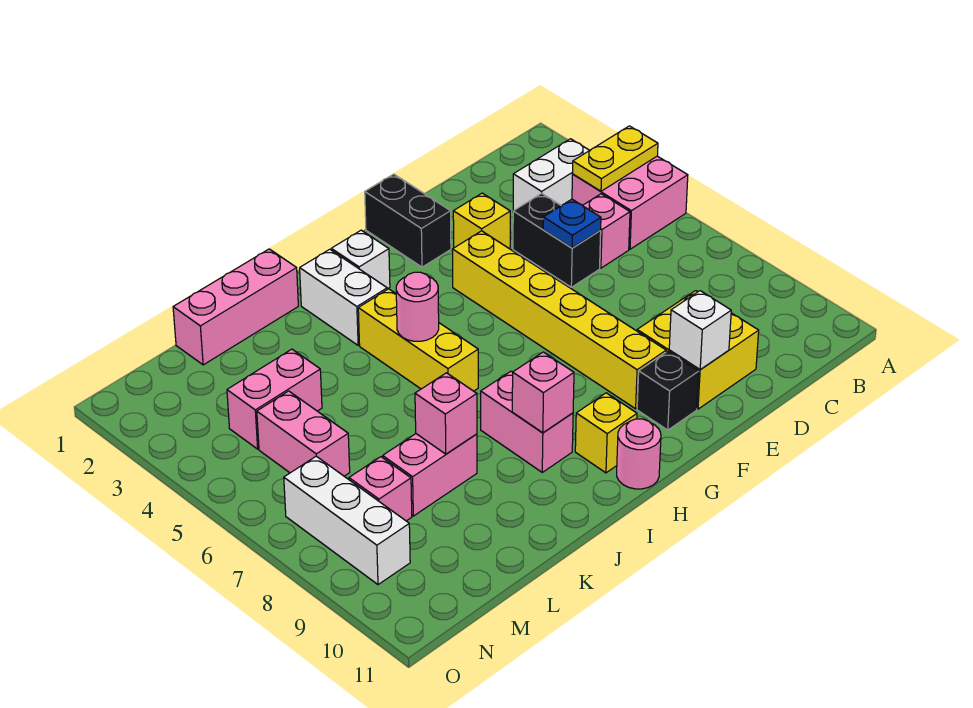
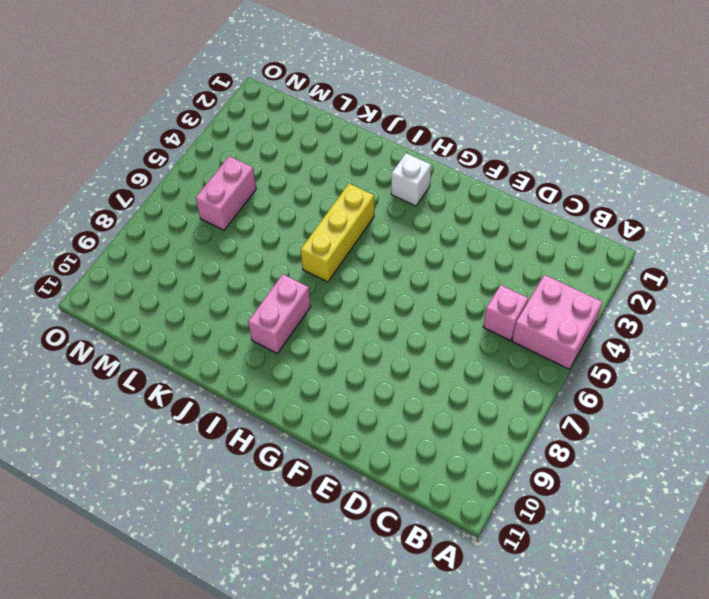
none -> white brick B3:C3 level 1
none -> black brick D4:D5 level 1
none -> yellow brick D9:E10 level 1

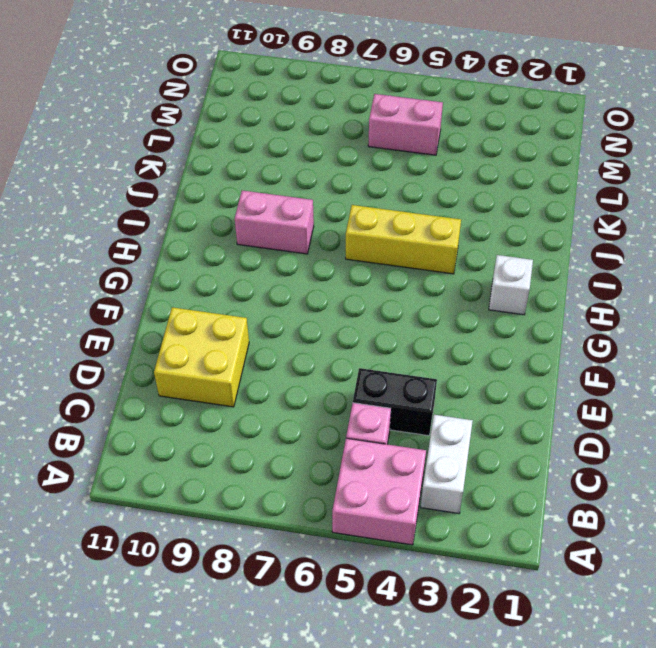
none -> yellow brick E3 level 1
none -> black brick F1:F2 level 1
none -> yellow brick F4:F9 level 1

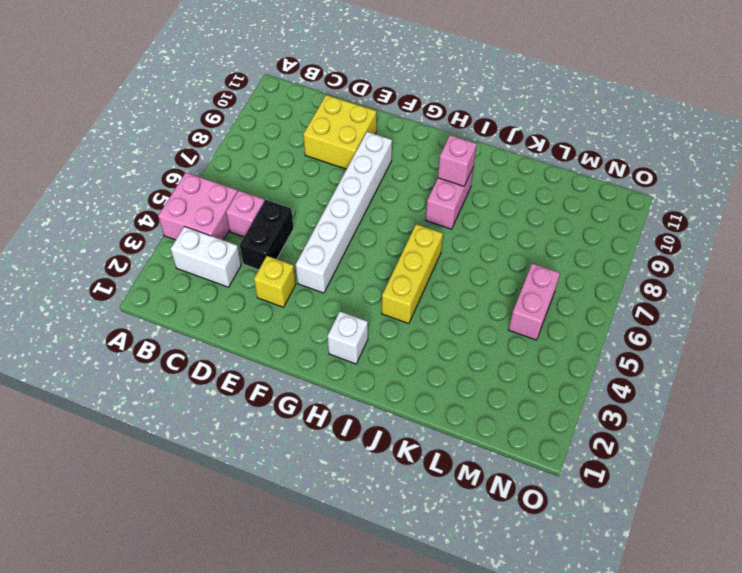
white brick F4:F9 level 1 -> yellow brick F4:F9 level 1
none -> black brick F1:F2 level 1
none -> black brick F10 level 1
none -> yellow brick H10 level 1

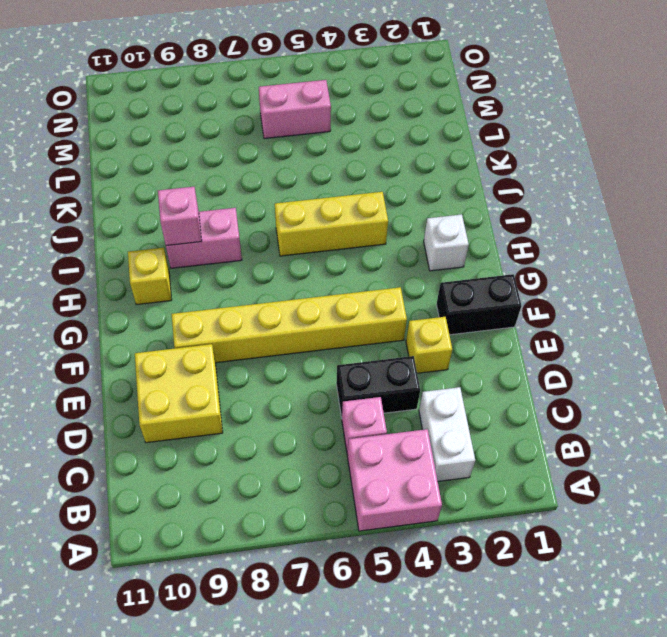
none -> black brick F10 level 1
none -> pink round brick H11 level 1
none -> white brick I2:I3 level 1

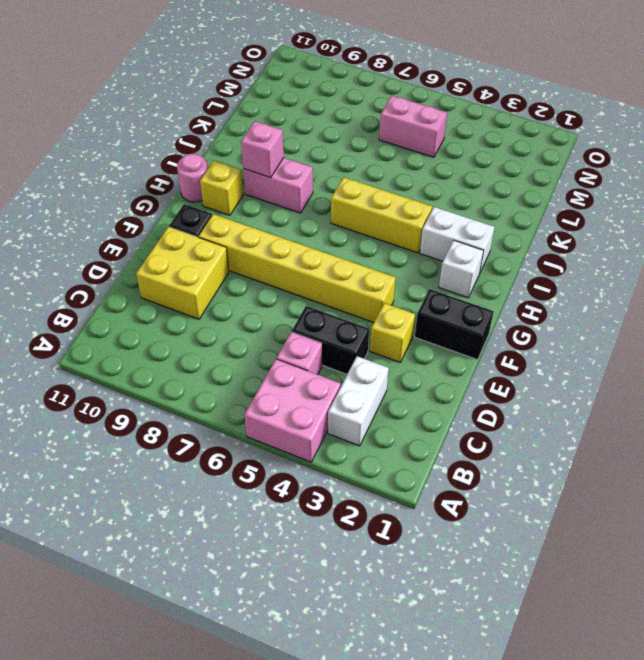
none -> pink brick J1:L1 level 1
none -> pink brick K8:L8 level 1
none -> pink brick L4:M4 level 1

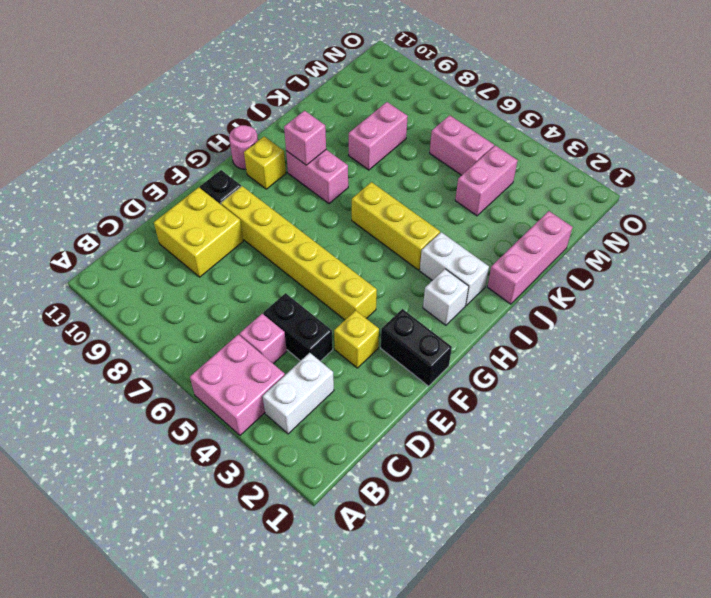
none -> pink brick M8 level 1
none -> white brick N7:N9 level 1
none -> yellow plate A4:B4 level 2

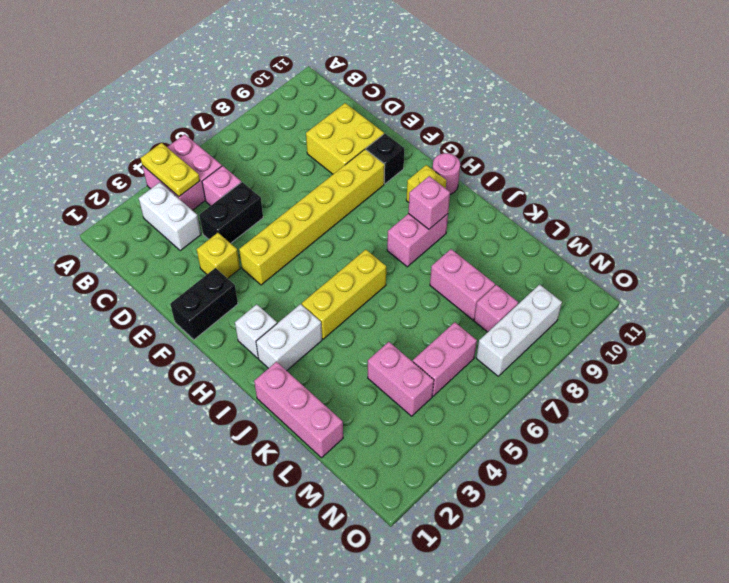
none -> blue plate D5 level 2
none -> white brick E10 level 2
none -> pink round brick I5 level 2

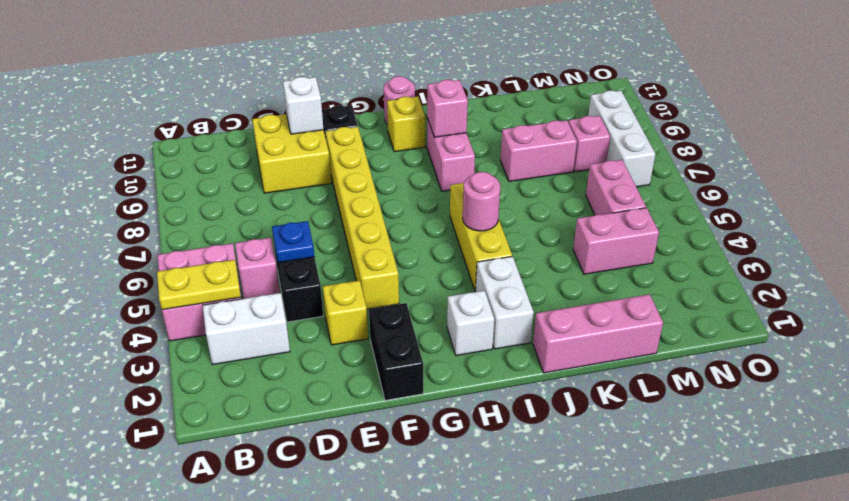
none -> pink brick K8 level 2

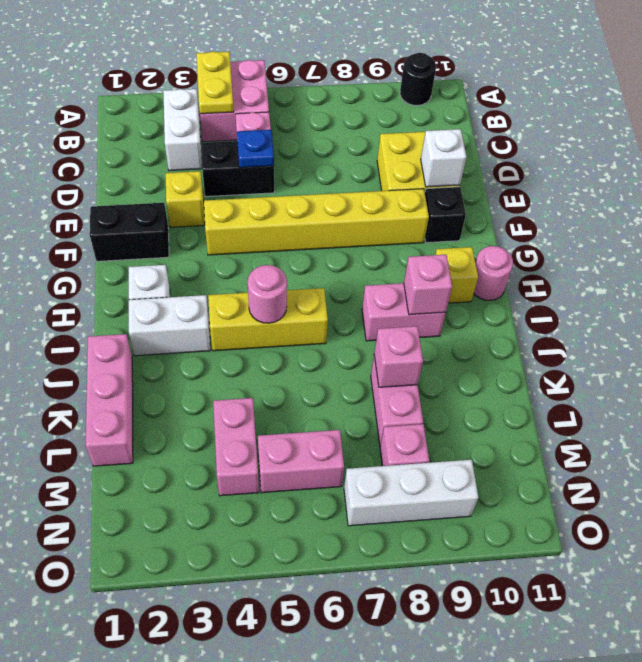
black round brick A10 level 1 -> none

